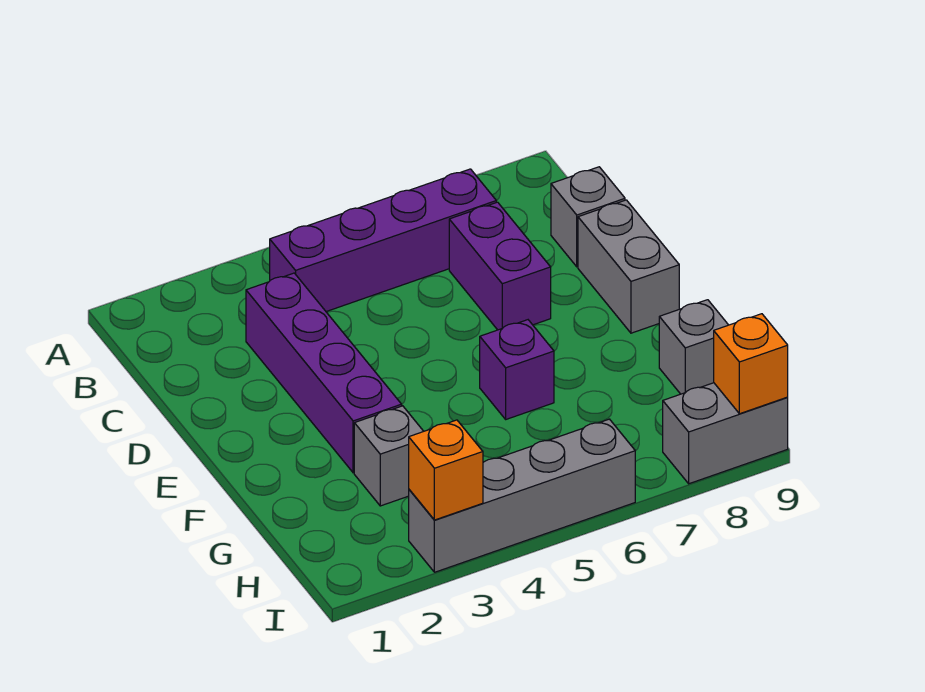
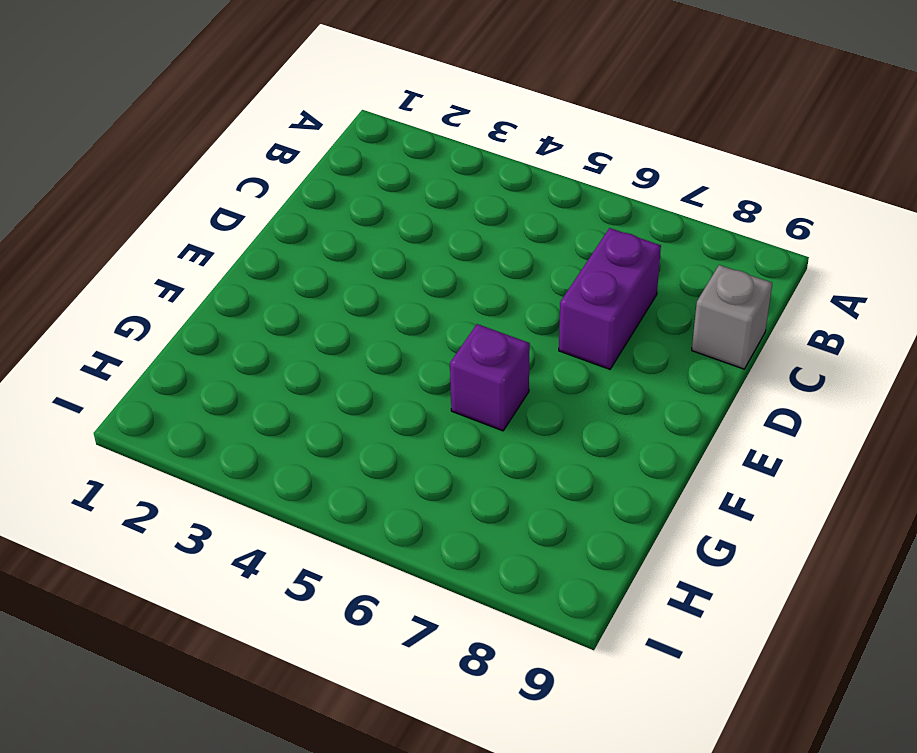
none -> purple brick B4:B7 level 1
none -> purple brick C3:F3 level 1
none -> grey brick D9:E9 level 1

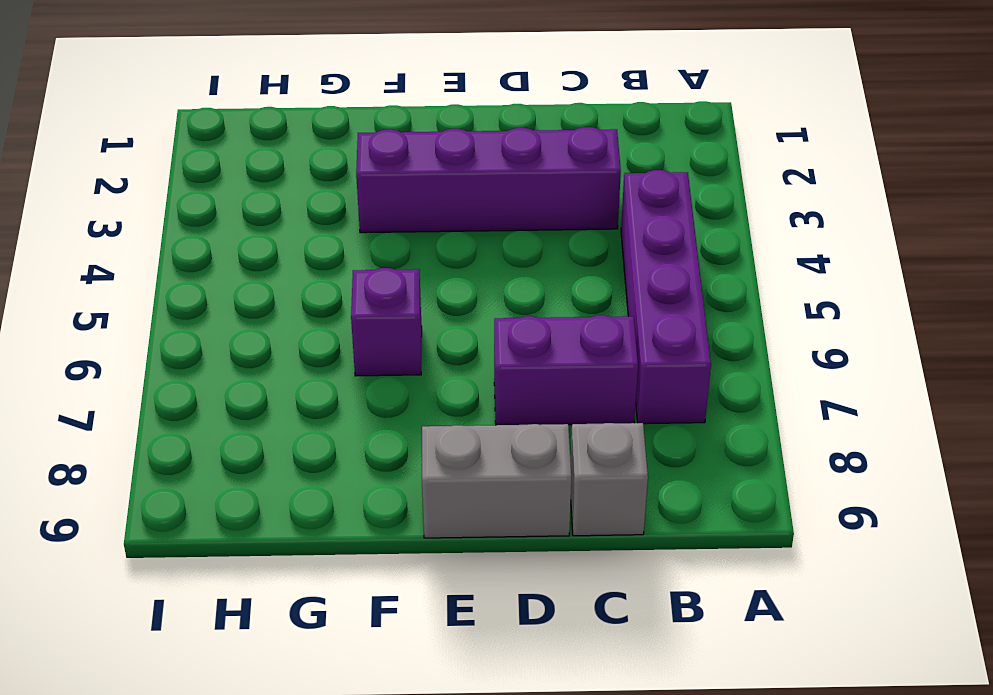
none -> grey brick G3 level 1
none -> grey brick G9 level 1
none -> grey brick I3:I6 level 1

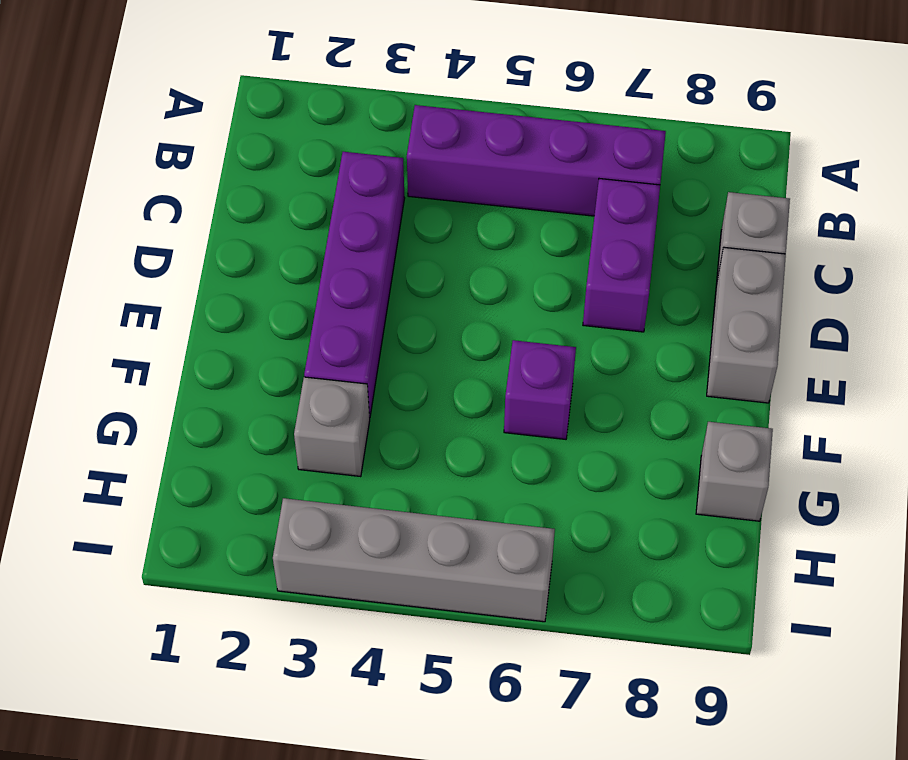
none -> grey brick I8:I9 level 1
none -> orange brick I3 level 2
none -> orange brick I9 level 2

